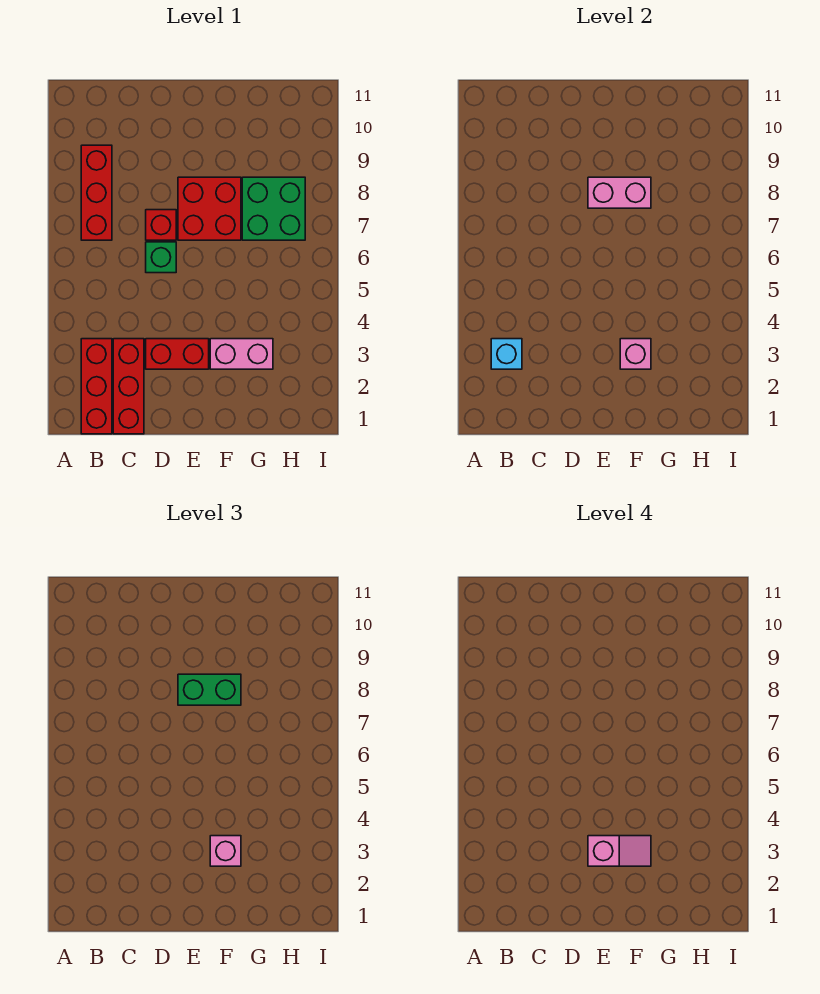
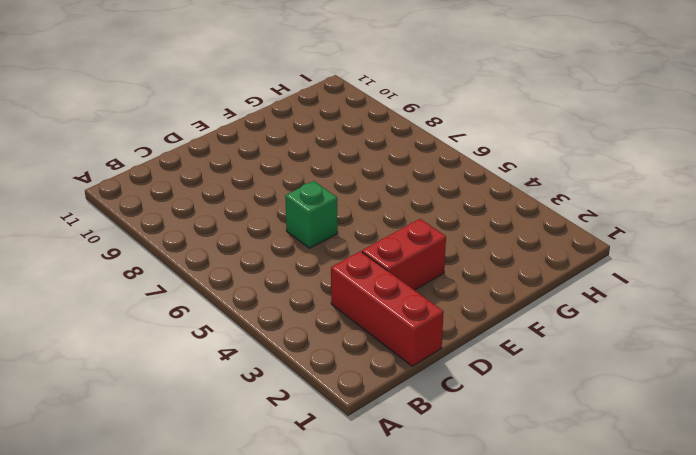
none -> red brick B1:B3 level 1
none -> red brick B7:B9 level 1
none -> red brick D7 level 1

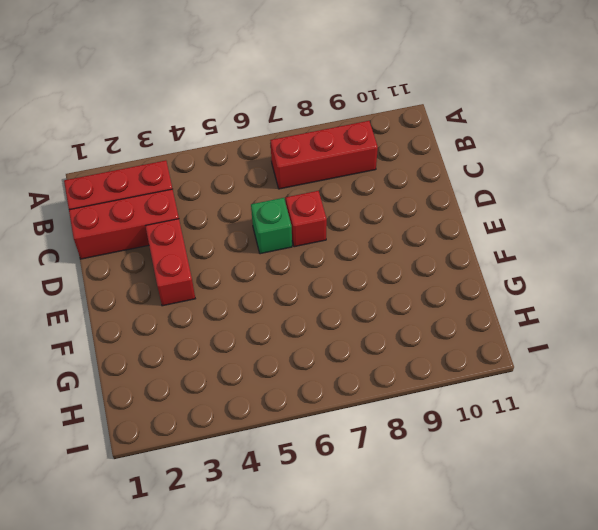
none -> red brick E7:F8 level 1
none -> pink brick F3:G3 level 1
none -> green brick G7:H8 level 1

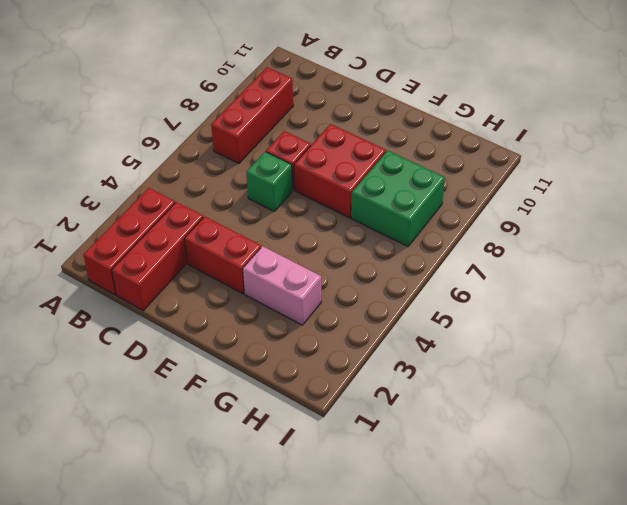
none -> cyan brick B3 level 2
none -> pink brick E8:F8 level 2
none -> pink brick F3 level 2

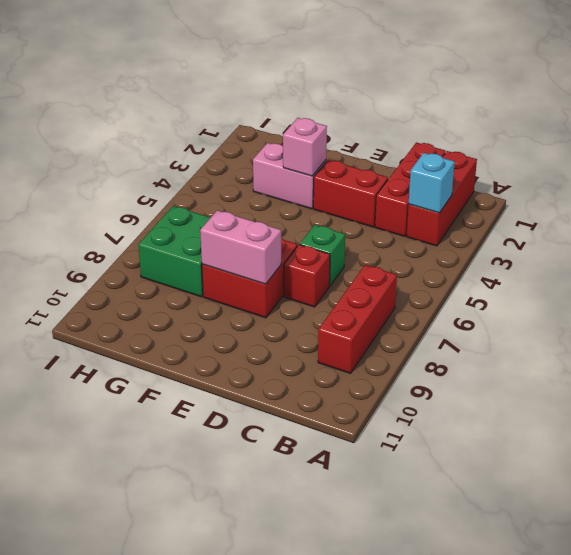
none -> green brick E8:F8 level 3
none -> pink brick F3 level 3
none -> pink slope E3:F3 level 4 top E

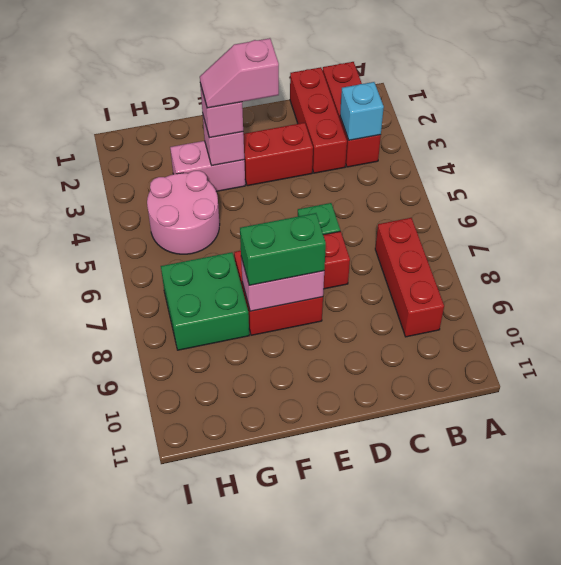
pink round brick G4:H5 level 1 -> none

